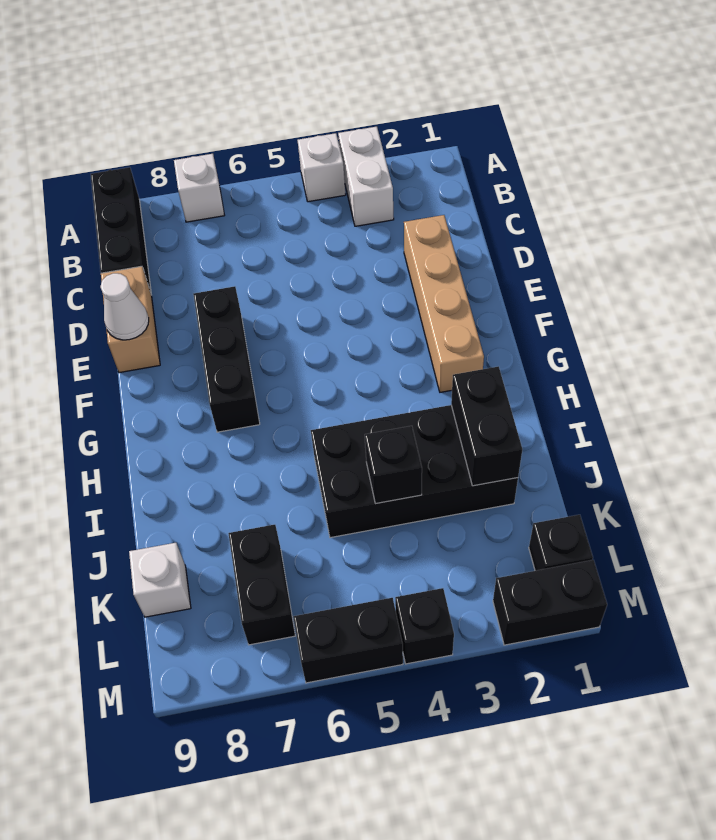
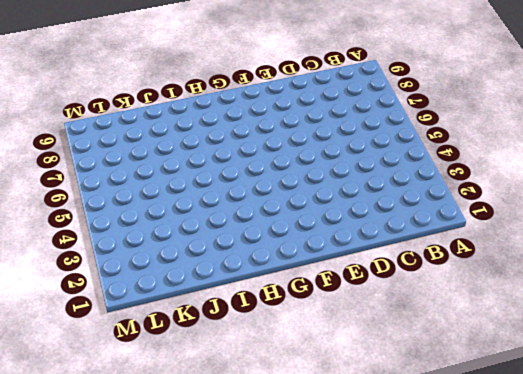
none -> white brick A3:B3 level 1
none -> white brick A4 level 1
none -> white brick A7 level 1

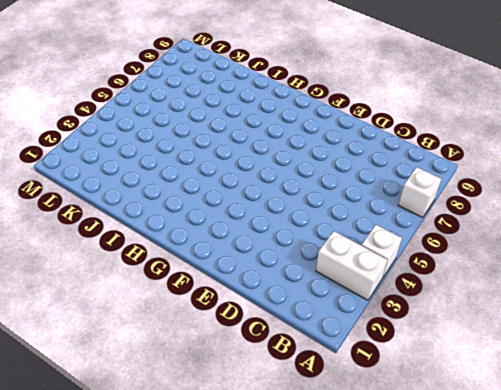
none -> black brick A9:C9 level 1
none -> tan brick D2:G2 level 1
none -> tan brick D9:E9 level 1

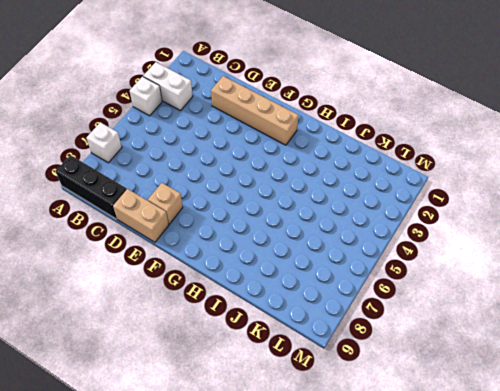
tan brick E8 level 1 -> none
none -> black brick E7:G7 level 1
none -> black brick I2:J5 level 1
none -> black brick K7:L7 level 1

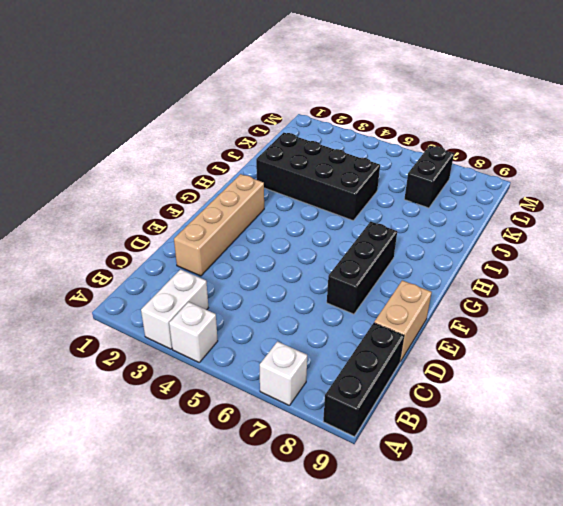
none -> white brick K9 level 1
none -> black brick L1 level 1
none -> black brick M1:M2 level 1

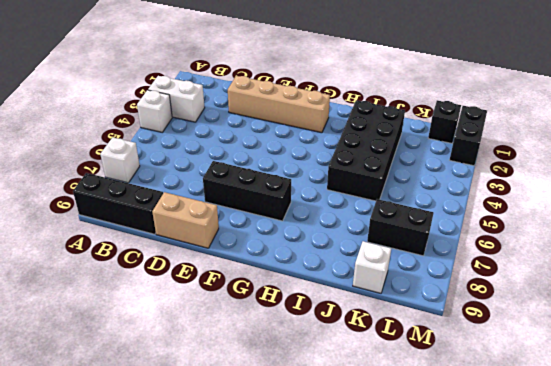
none -> black brick M4 level 1
none -> black brick M5:M6 level 1
none -> white cone E9 level 2

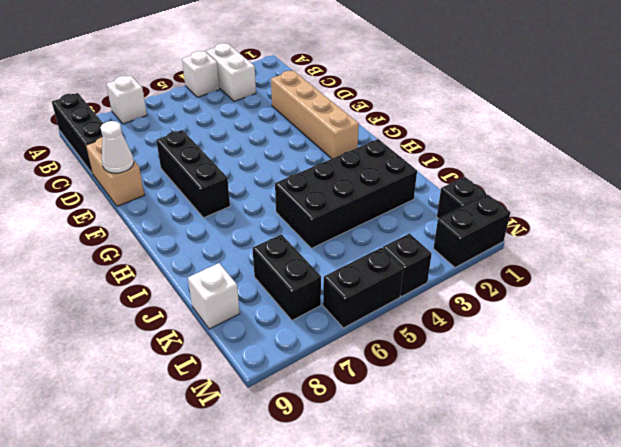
none -> black brick I2:J2 level 2
none -> black brick J4 level 2

